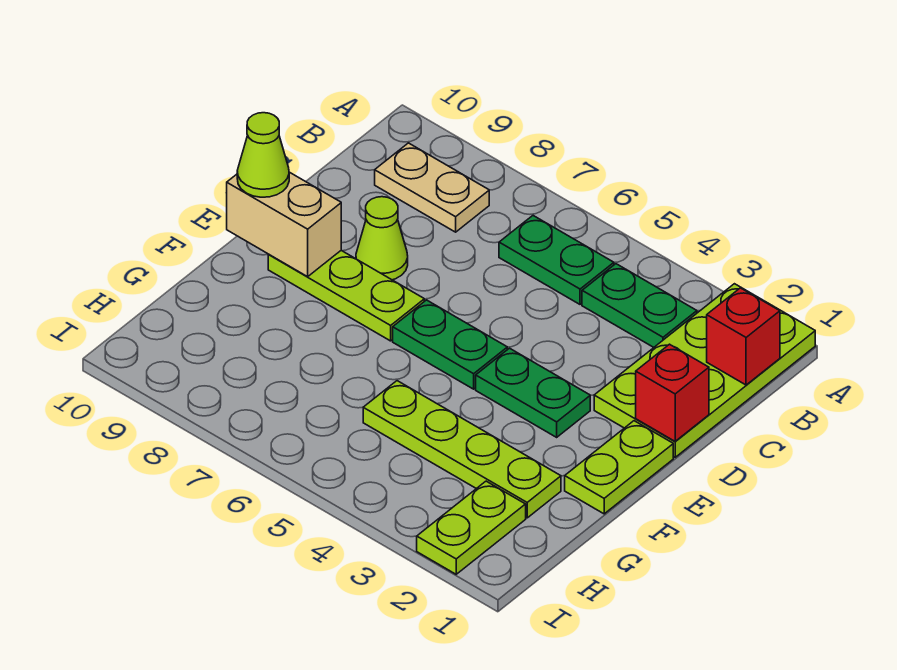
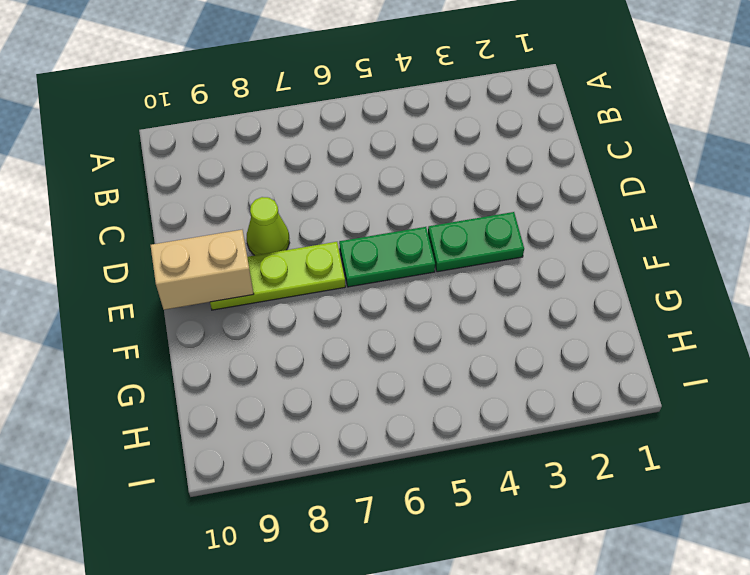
none -> lime plate A1:D2 level 1
none -> green plate B3:B4 level 1
none -> green plate B5:B6 level 1

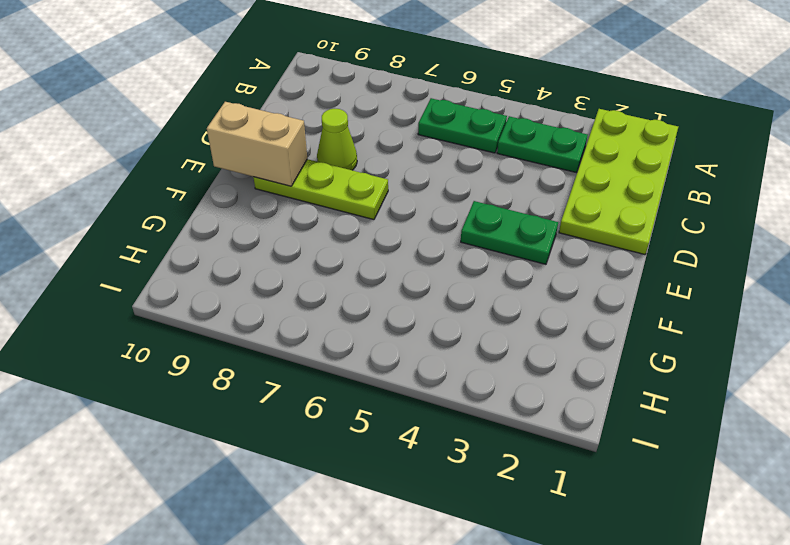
none -> tan plate B8:B9 level 1
none -> lime plate E1:F1 level 1
none -> green plate E5:E6 level 1

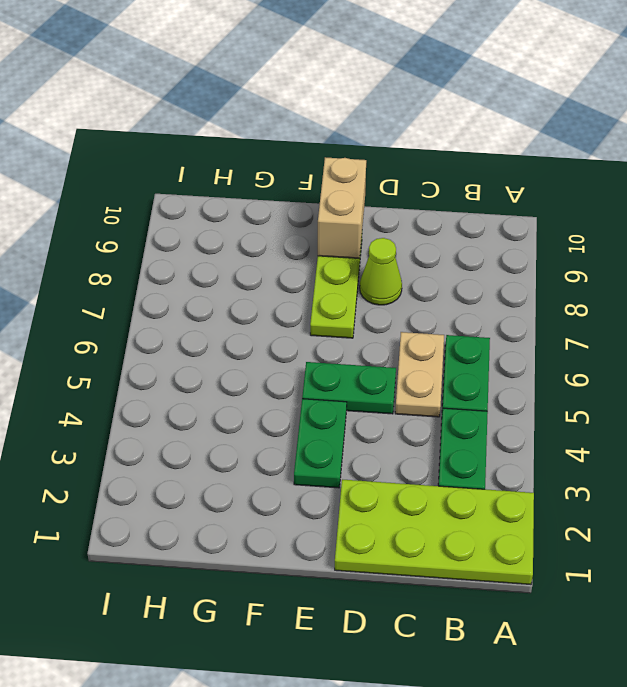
tan plate C5:C6 level 1 -> tan plate B8:B9 level 1
green plate D5:E5 level 1 -> green plate E5:E6 level 1
none -> lime plate E1:F1 level 1
none -> lime plate G2:G5 level 1
none -> lime plate H2:I2 level 1

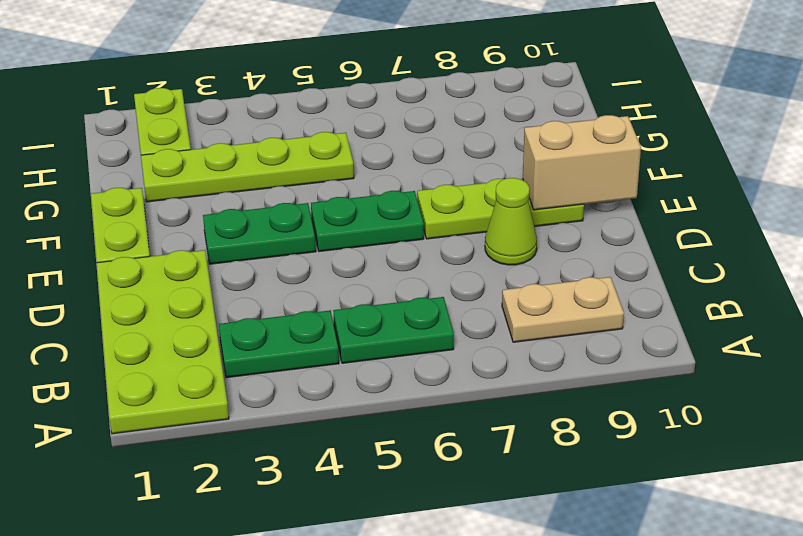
none -> red brick B1 level 2
none -> red brick D1 level 2
none -> lime cone E10 level 3

